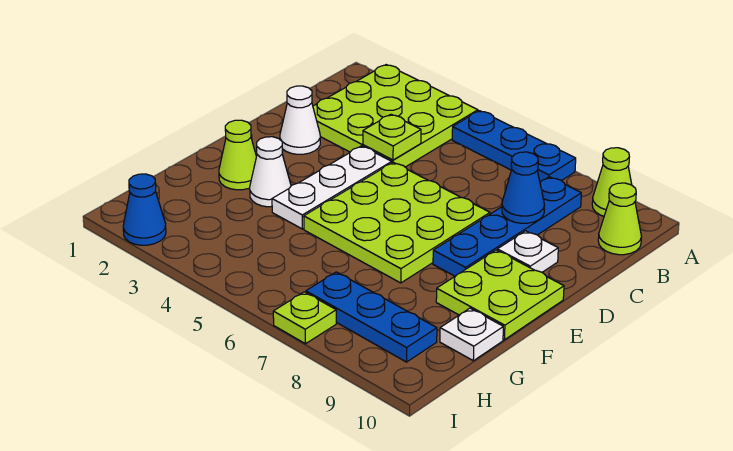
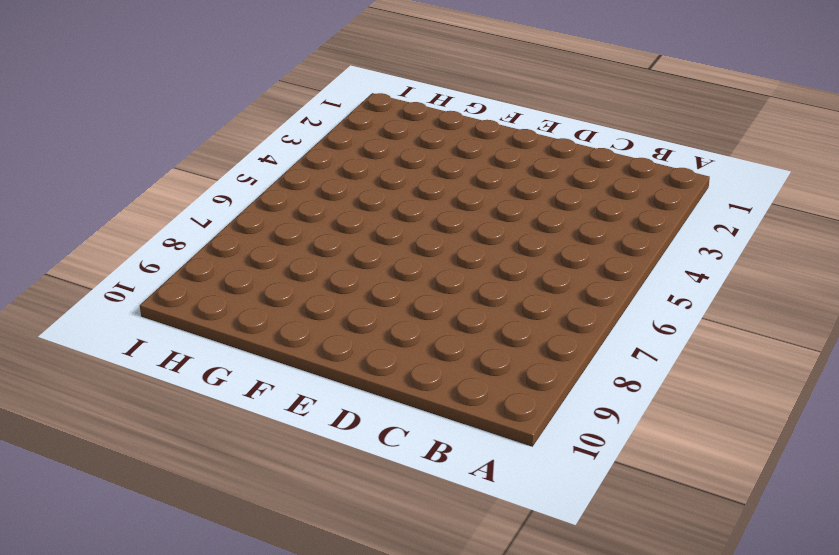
none -> lime plate A2:C4 level 1
none -> blue plate A5:A7 level 1
none -> lime cone A9 level 1

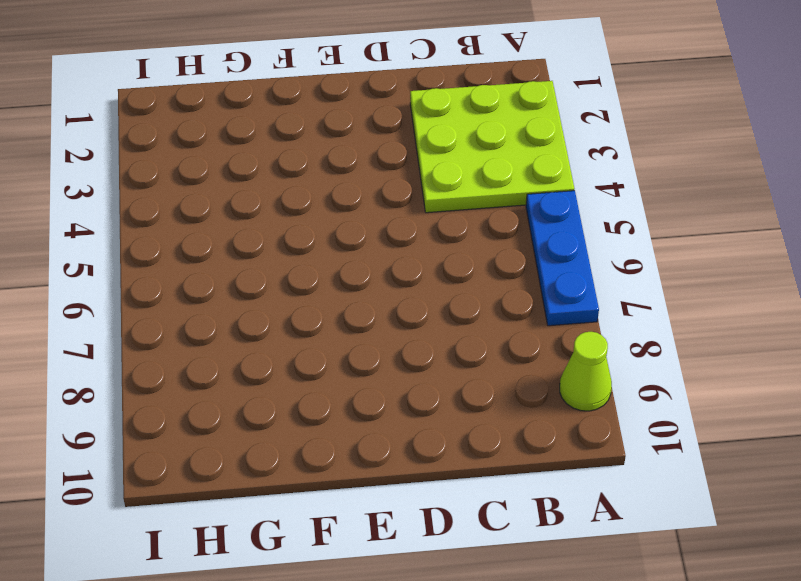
none -> blue plate B8:E8 level 1
none -> lime cone B10 level 1
none -> white cone D2 level 1

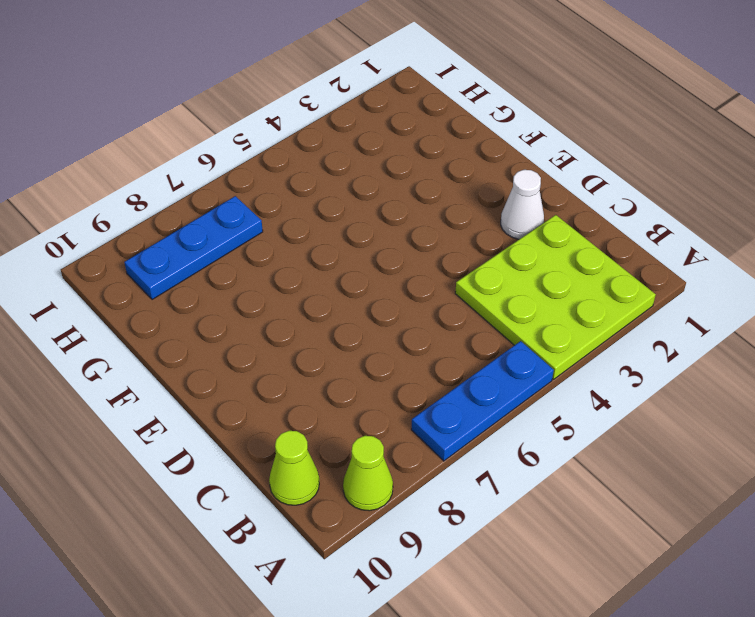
none -> blue plate B8:E8 level 1
none -> white plate D4:F4 level 1
none -> lime plate D5:F7 level 1

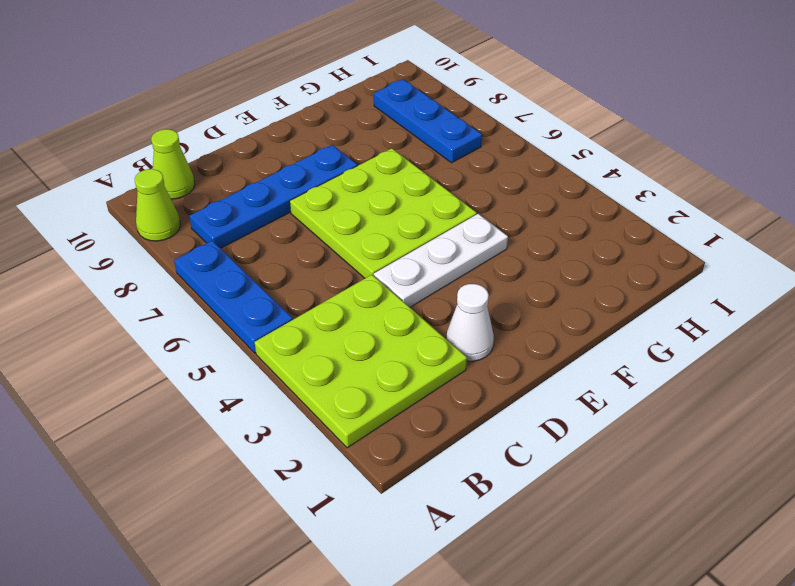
none -> white plate D9 level 1
none -> lime plate E9:F10 level 1
none -> lime cone F2 level 1

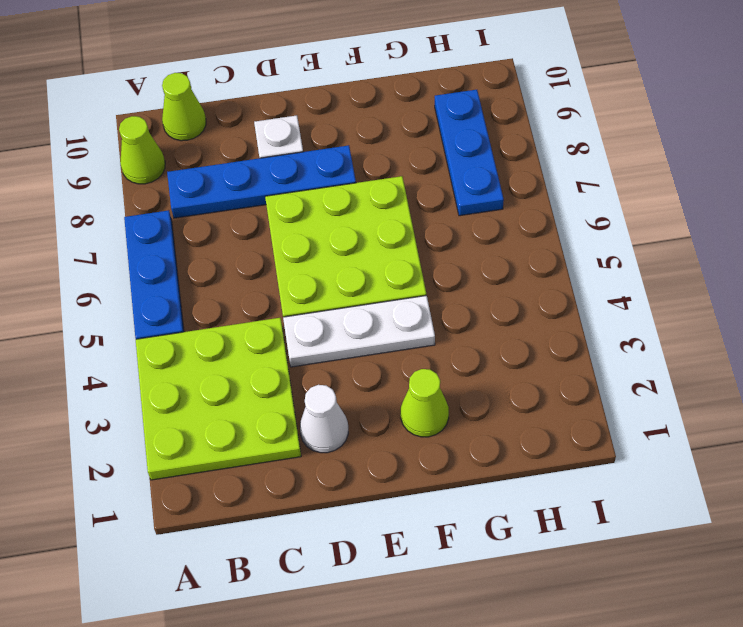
none -> lime plate E9:F10 level 1
none -> white cone F3 level 1
none -> white plate G10 level 1

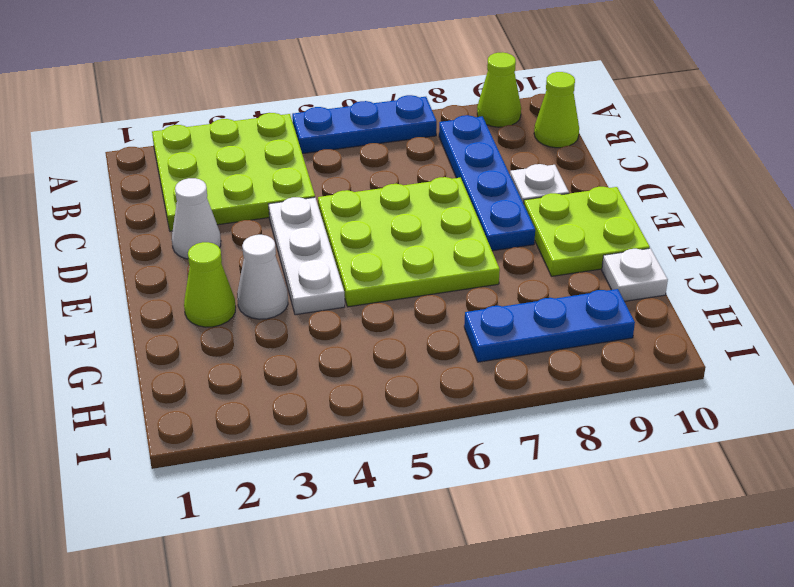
none -> blue cone I2 level 1
none -> lime plate I7 level 1
none -> lime plate C4 level 2

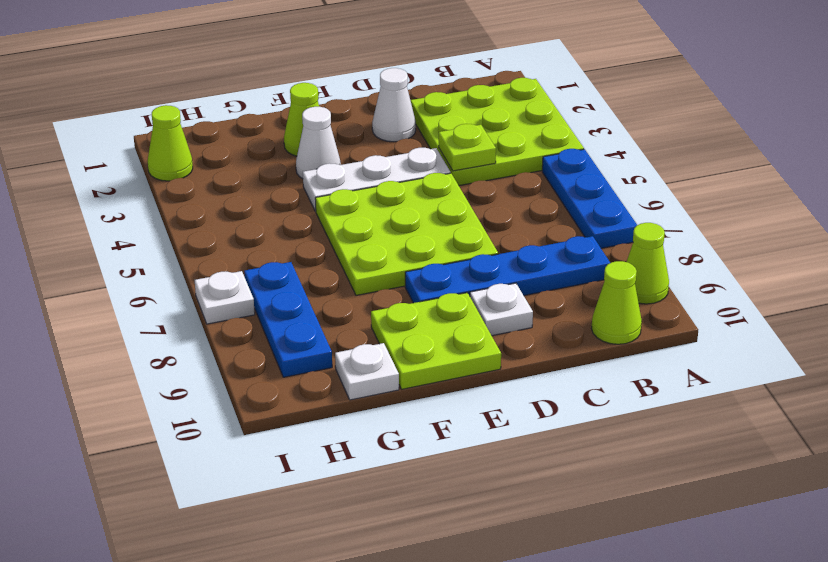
lime cone I2 level 1 -> blue cone I2 level 1
white plate I7 level 1 -> lime plate I7 level 1
none -> blue cone C8 level 2

